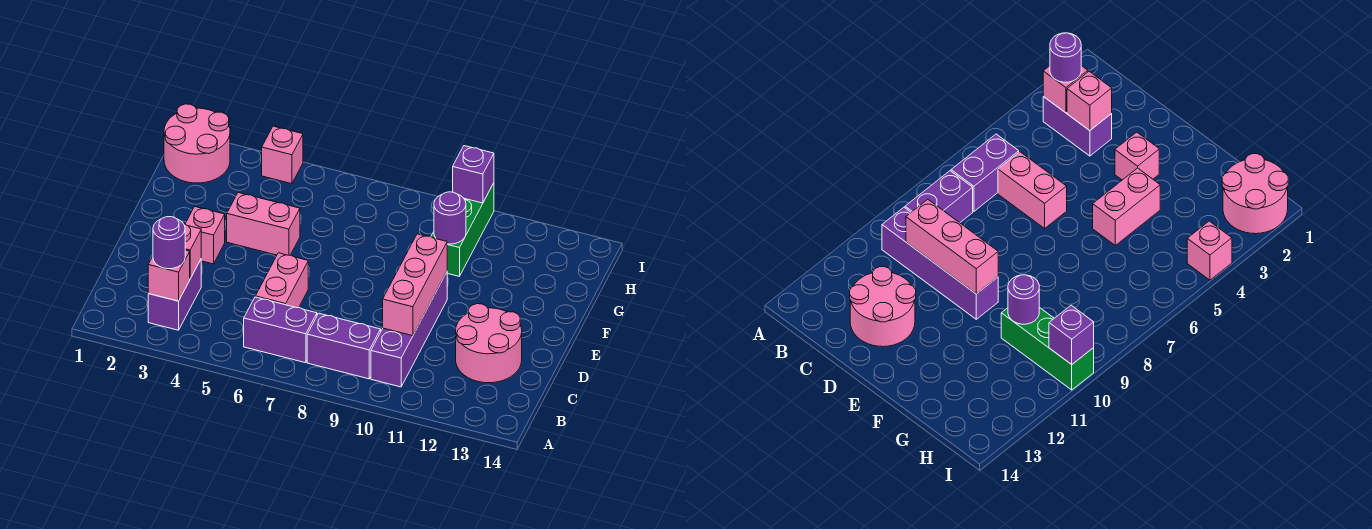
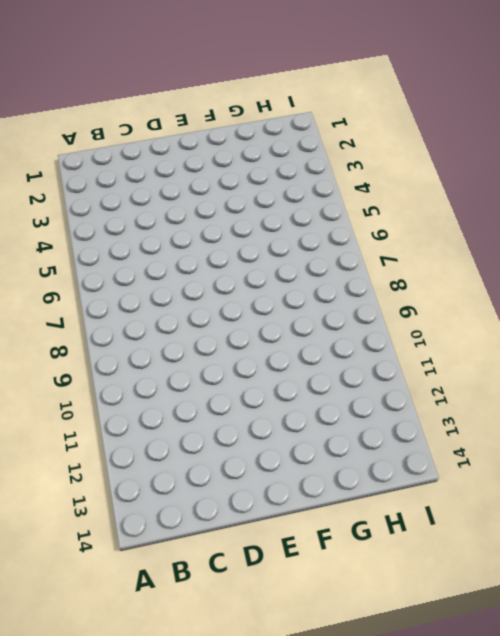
none -> purple brick B3:C3 level 1
none -> purple brick B6:B7 level 1
none -> purple brick B8:B9 level 1

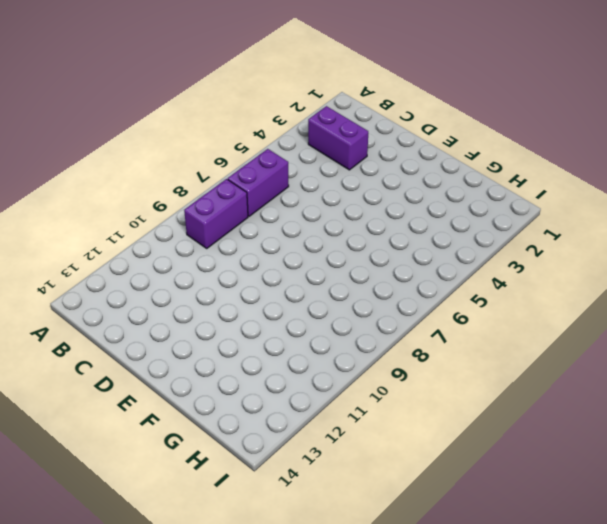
none -> purple brick B10:E10 level 1
none -> pink brick C6:D6 level 1
none -> pink round brick C12:D13 level 1

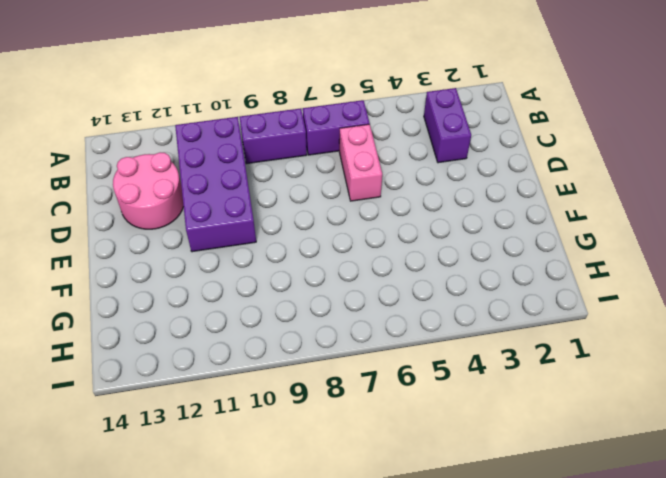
purple brick B10:E11 level 1 -> purple brick B10:E10 level 1
none -> pink brick E3 level 1
none -> pink brick F4:F5 level 1
none -> green brick G10:I10 level 1

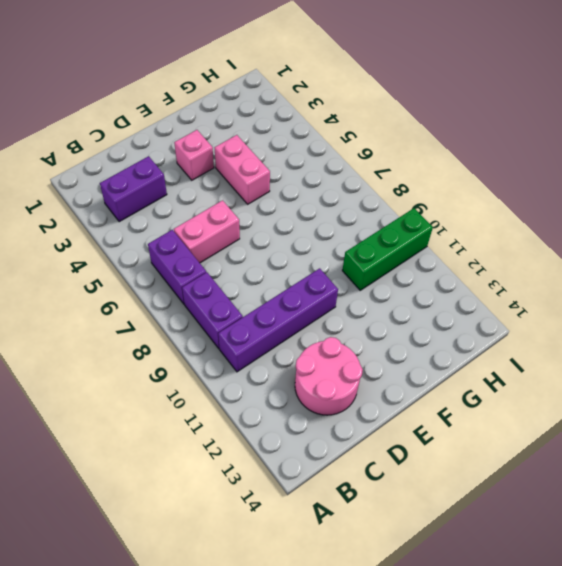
none -> pink round brick H1:I2 level 1
none -> pink brick I4 level 1
none -> pink brick B3 level 2

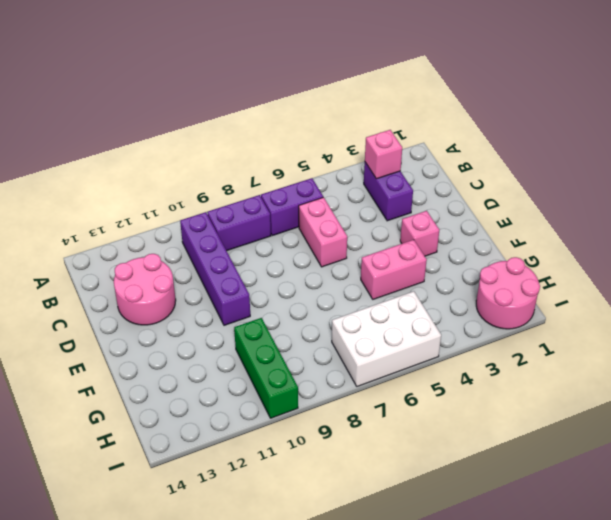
white brick H5:I7 level 1 -> none
none -> pink brick I4 level 1
none -> pink brick C3 level 2
none -> pink brick C10:E10 level 2

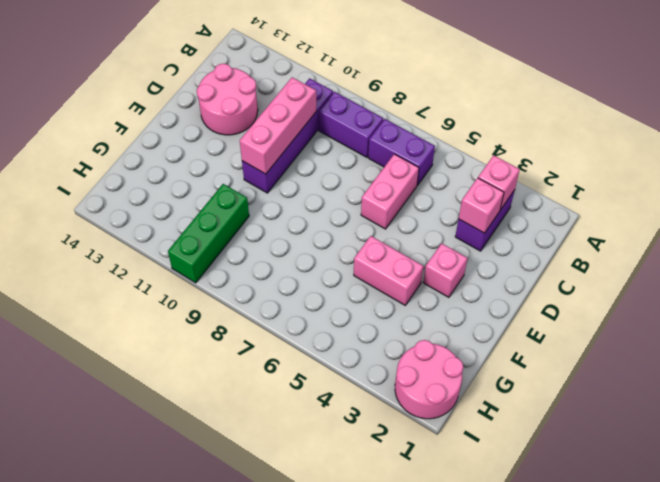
none -> pink brick I4 level 1
none -> purple round brick G10 level 2
none -> purple brick I10 level 2

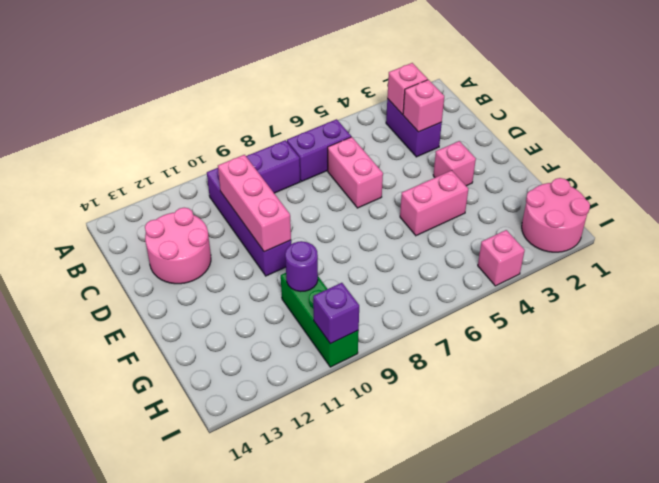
none -> purple round brick B3 level 3

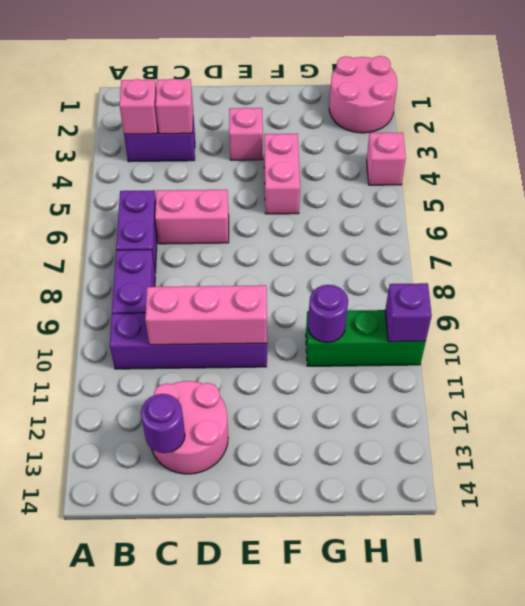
purple round brick C13 level 2 -> purple round brick B3 level 3

